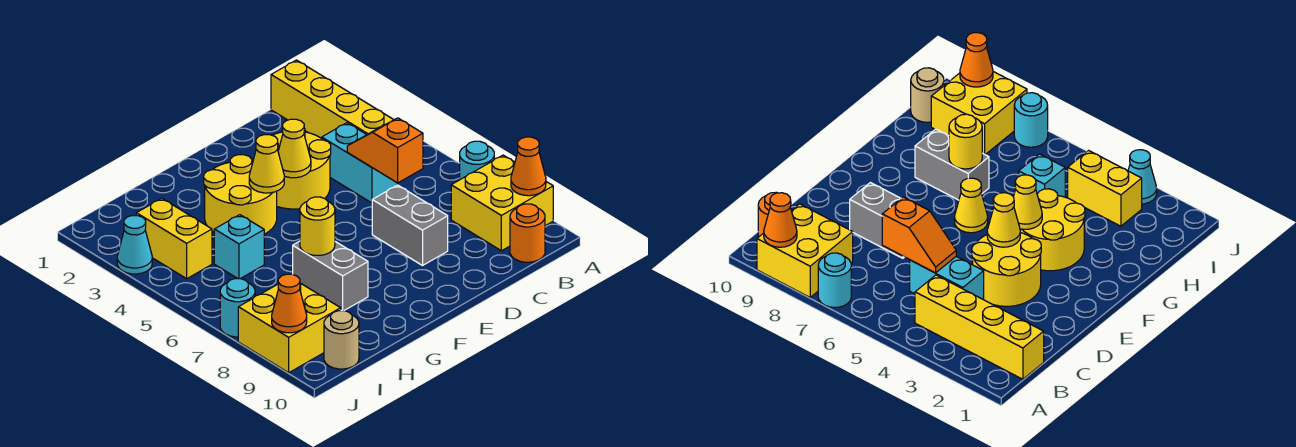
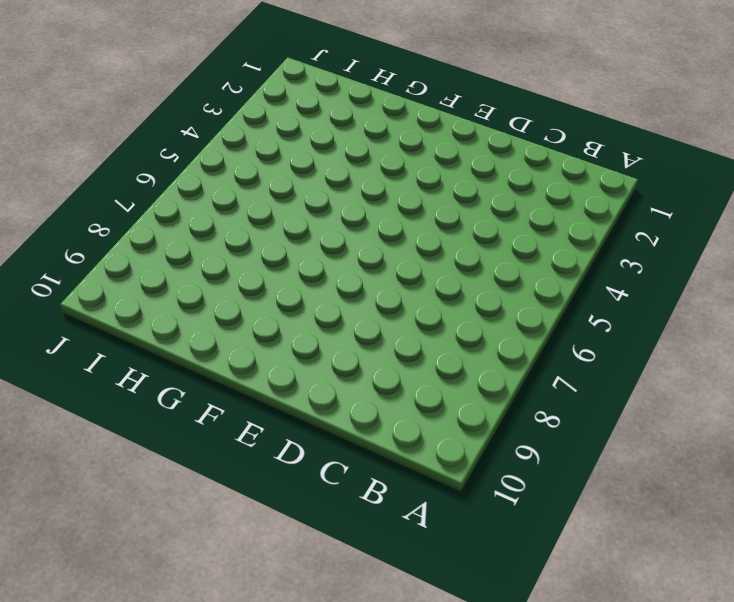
none -> cyan round brick A7 level 1
none -> yellow brick A8:B9 level 1
none -> yellow brick B1:B4 level 1

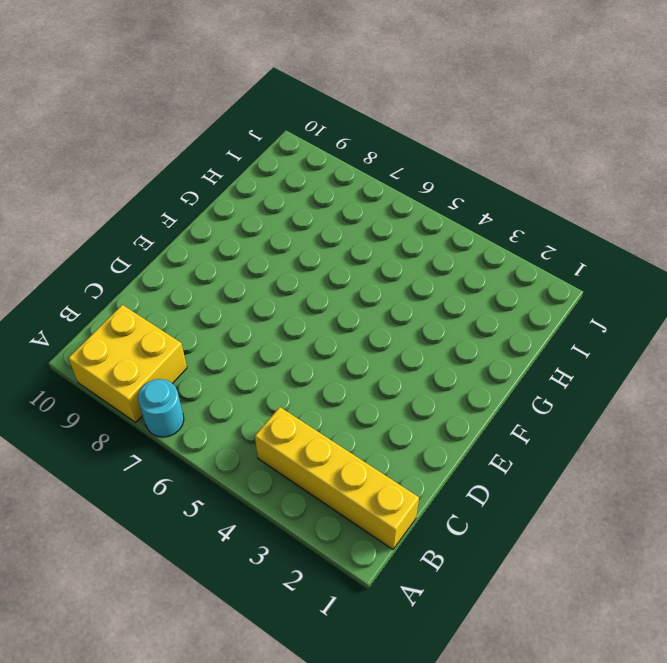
none -> orange round brick B10 level 1
none -> cyan brick C4:C5 level 1
none -> yellow round brick D3:E4 level 1

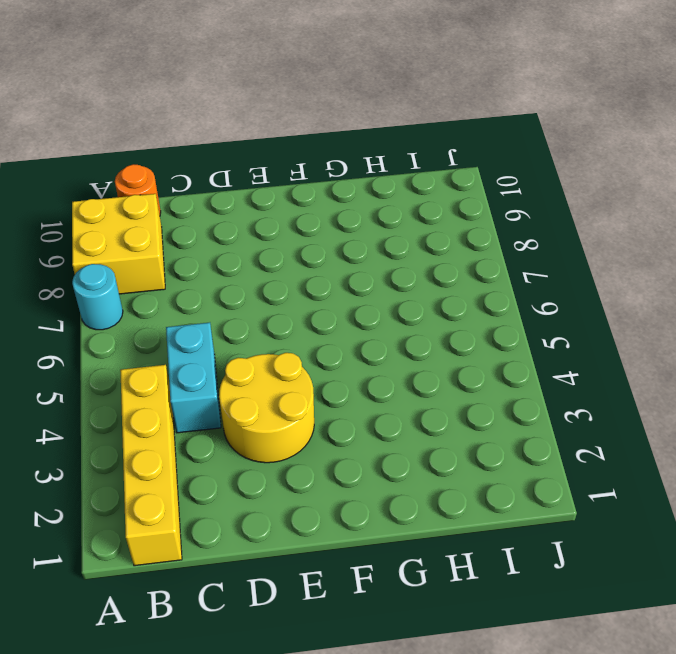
none -> grey brick D7:D8 level 1
none -> yellow round brick F3:G4 level 1
none -> yellow cone F6 level 1

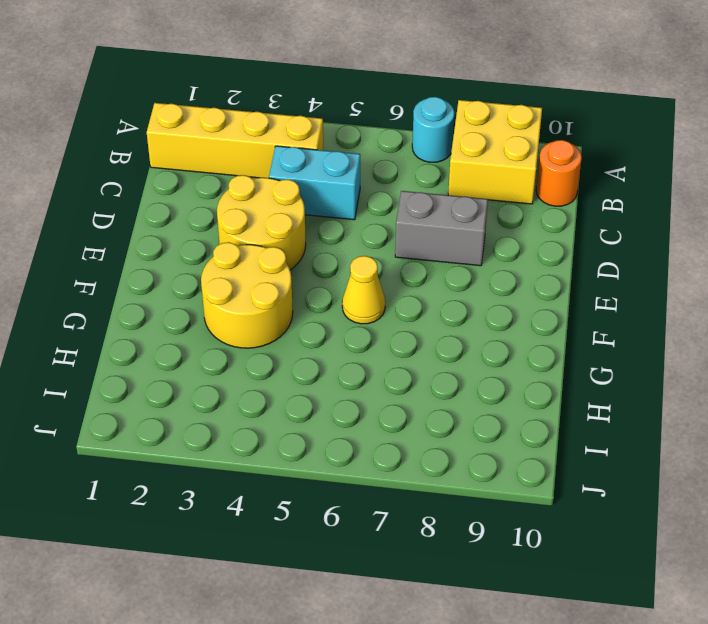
none -> grey brick G7:G8 level 1
none -> cyan brick H5 level 1
none -> yellow brick I3:I4 level 1

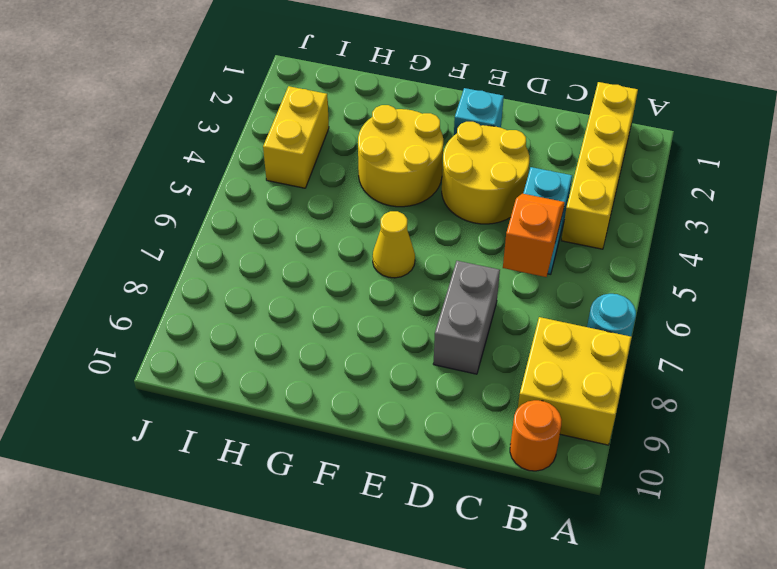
cyan brick E2 level 1 -> cyan brick H5 level 1
none -> grey brick G7:G8 level 1
none -> yellow brick I8:J9 level 1
none -> tan round brick I10 level 1

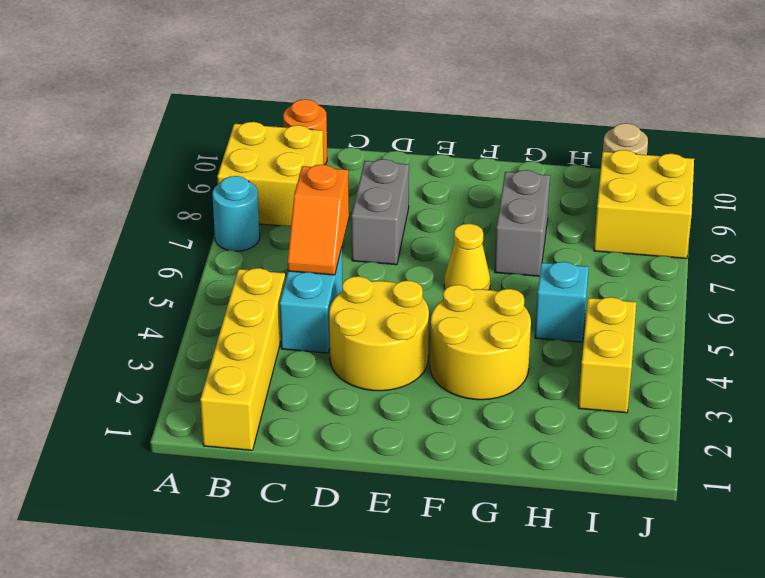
none -> cyan cone J3 level 1
none -> cyan round brick J7 level 1
none -> orange cone A9 level 2

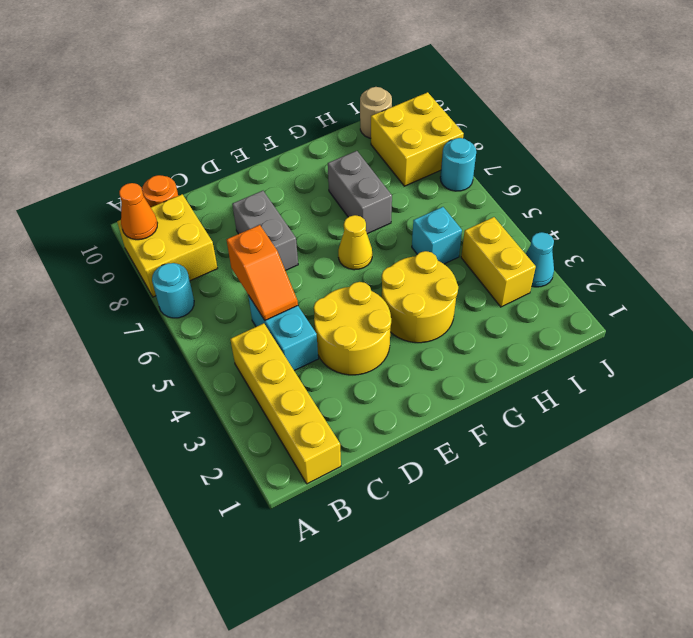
none -> yellow cone E4 level 2
none -> yellow cone F4 level 2
none -> yellow round brick G7 level 2

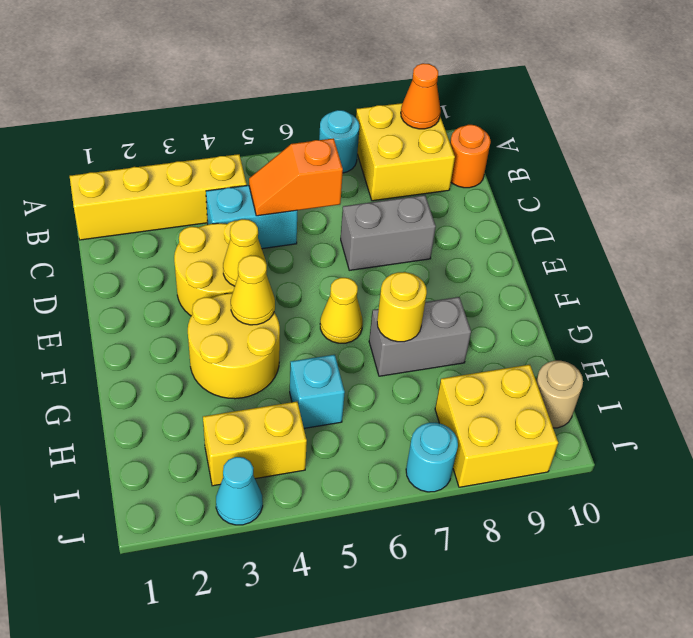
none -> orange cone J9 level 2

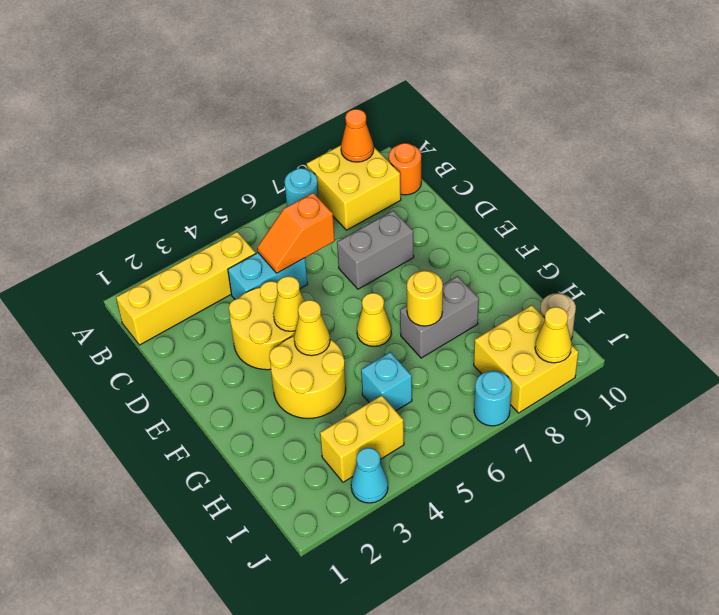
yellow cone J9 level 2 -> orange cone J9 level 2

